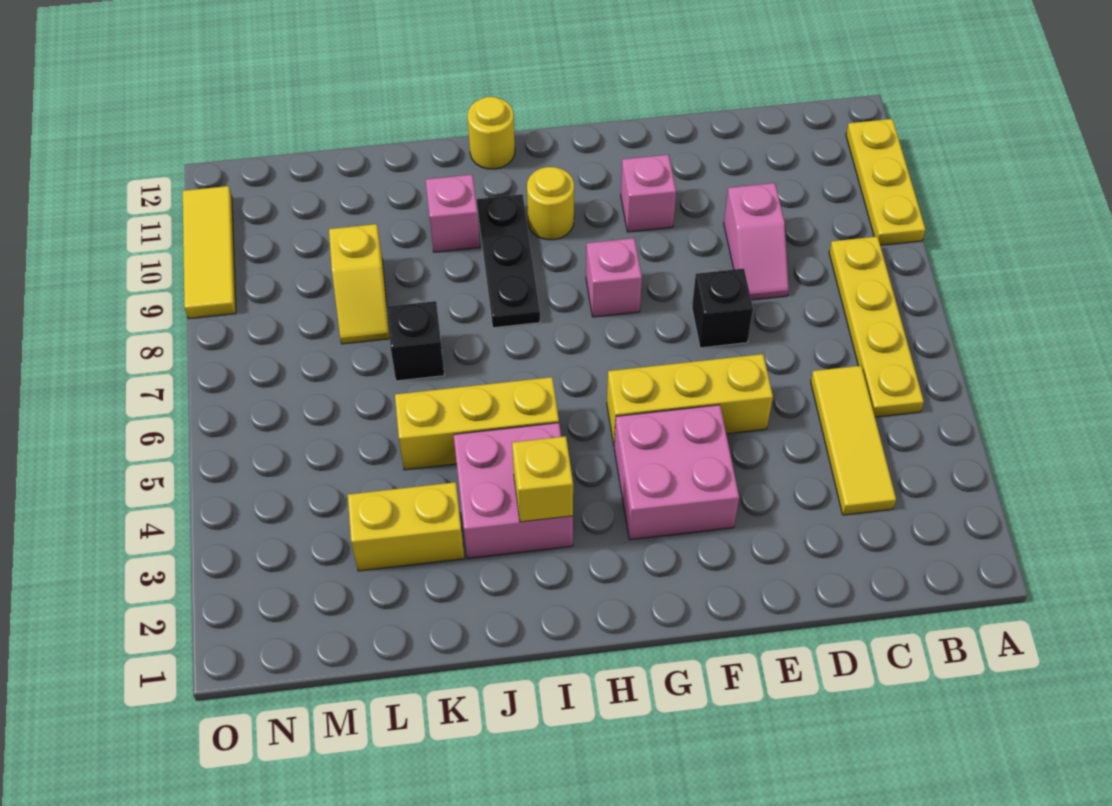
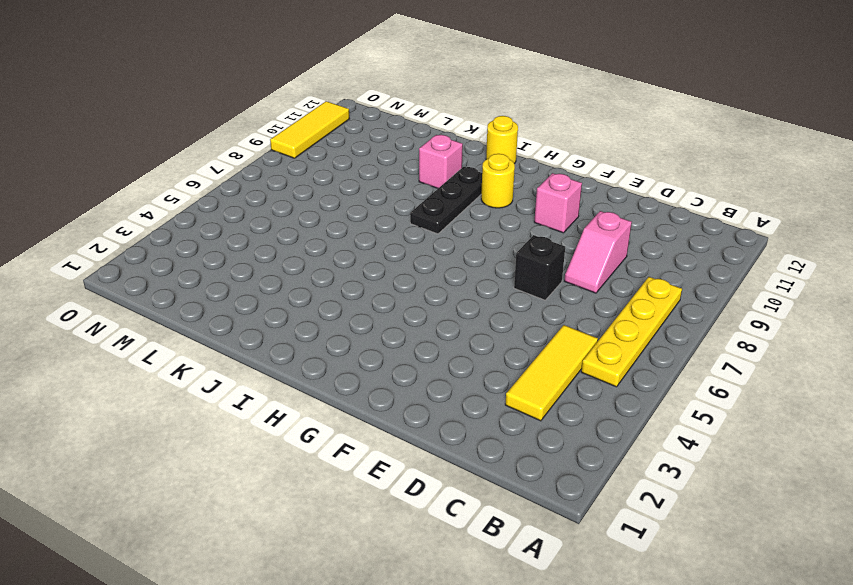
none -> yellow plate A9:A11 level 1
none -> yellow brick E5:G5 level 1
none -> pink brick F3:G4 level 1

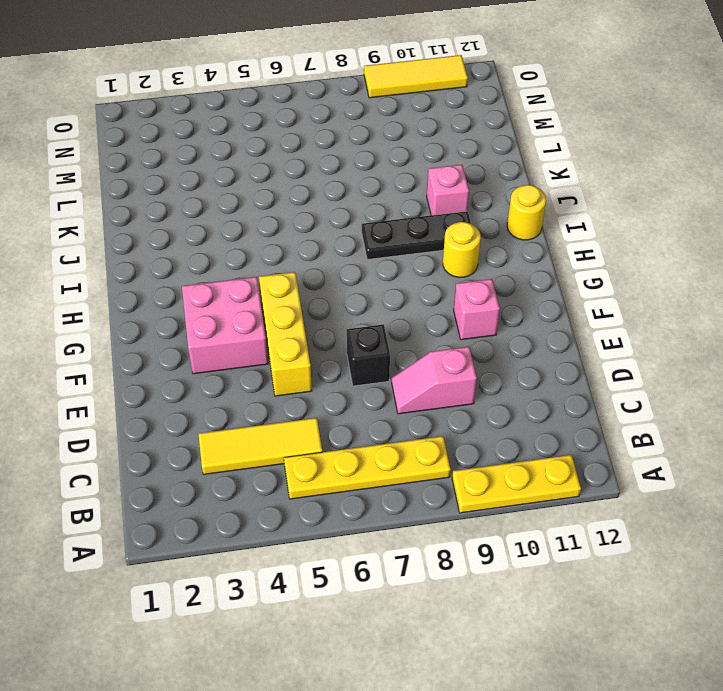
none -> pink brick G8 level 1
none -> pink brick I3:J4 level 1
none -> yellow brick I5:K5 level 1

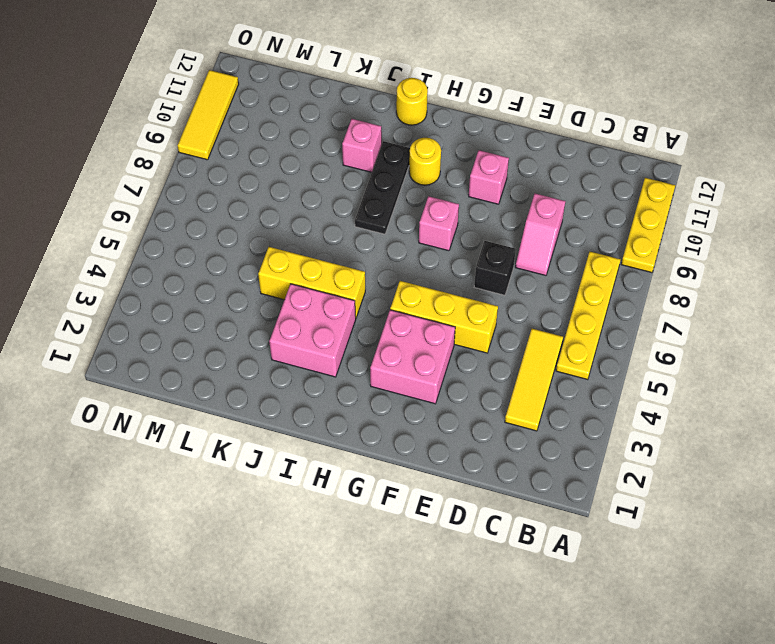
none -> yellow brick K3:L3 level 1
none -> black brick K7 level 1
none -> yellow slope L8:L9 level 1 top 9

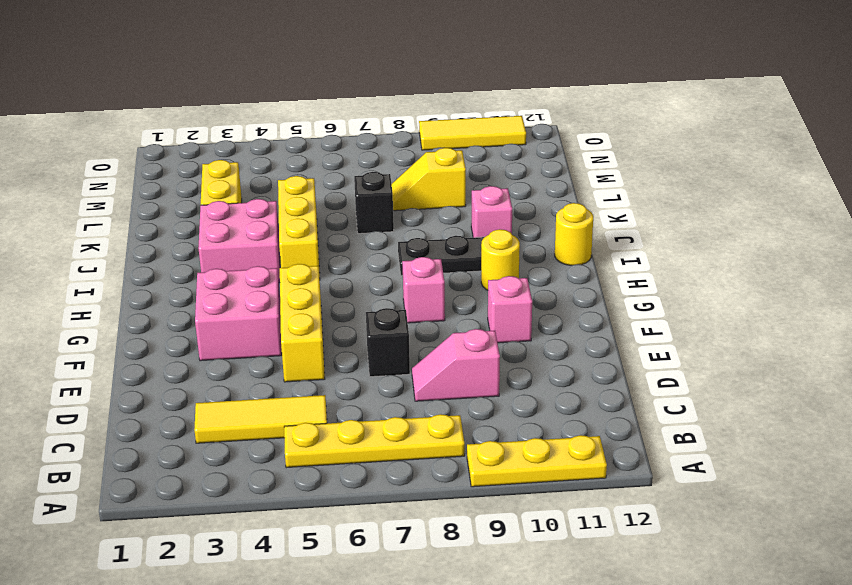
none -> yellow brick I3 level 2

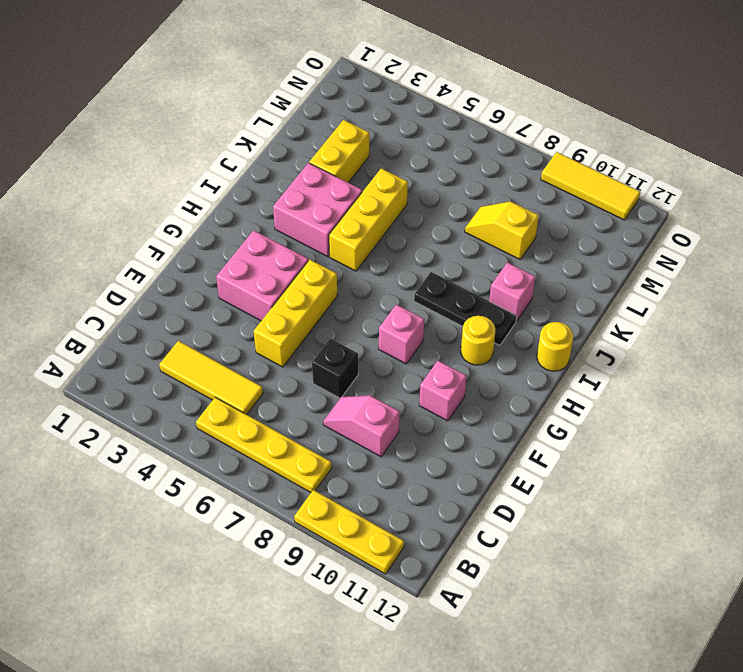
none -> black brick K7 level 1
none -> yellow brick I3 level 2

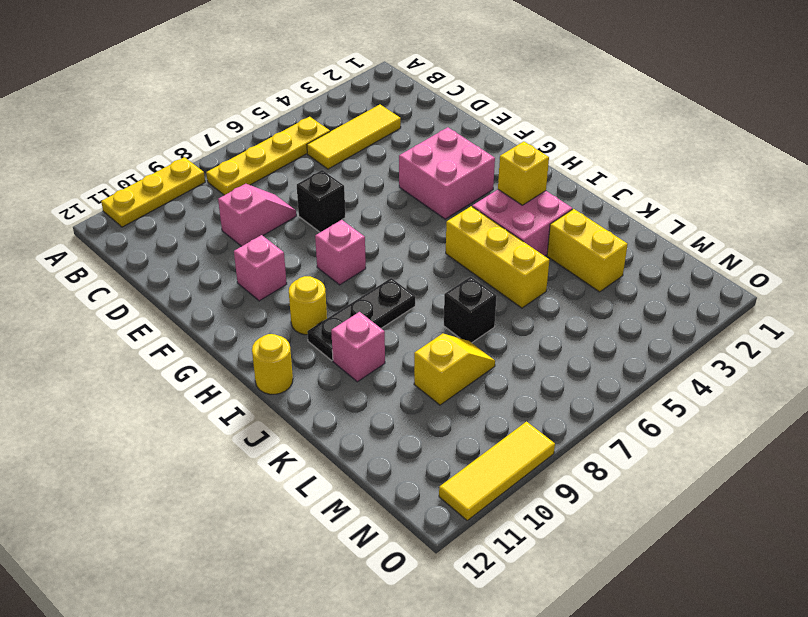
none -> yellow brick E5:G5 level 1

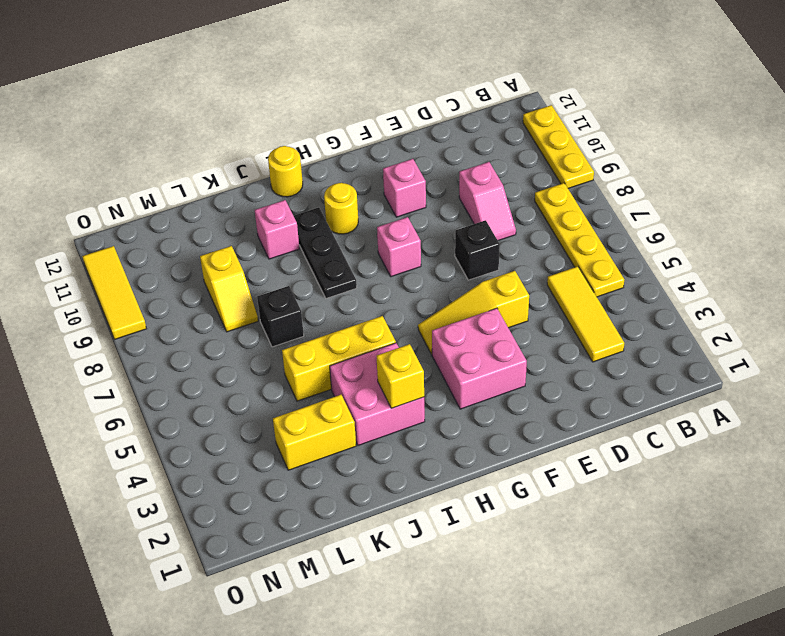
yellow slope E5:G5 level 1 top E -> yellow brick E5:G5 level 1

